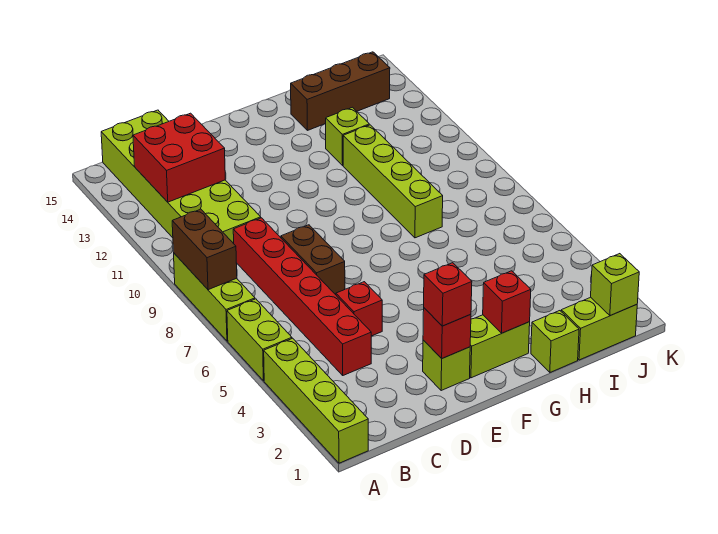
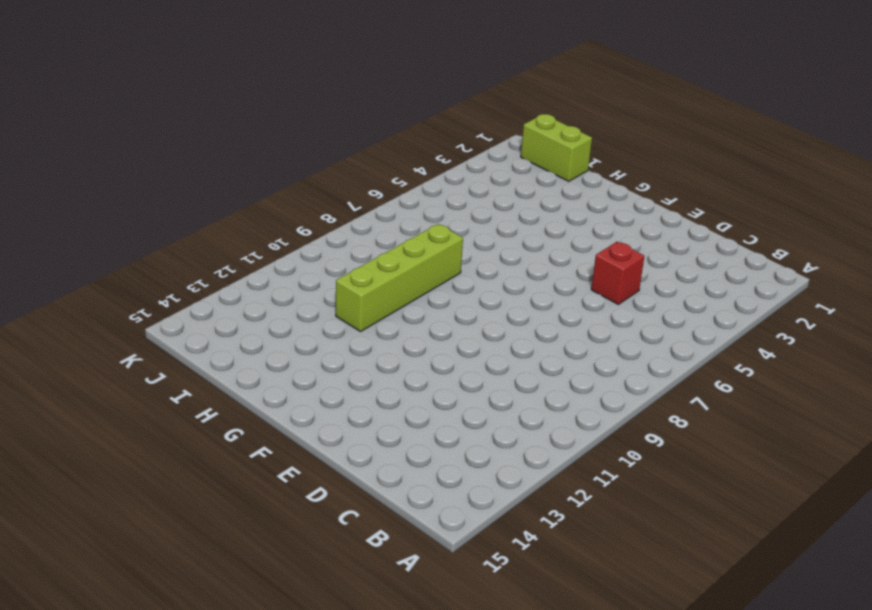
none -> lime brick A1:A4 level 1
none -> lime brick A5:A6 level 1
none -> lime brick A7:A9 level 1

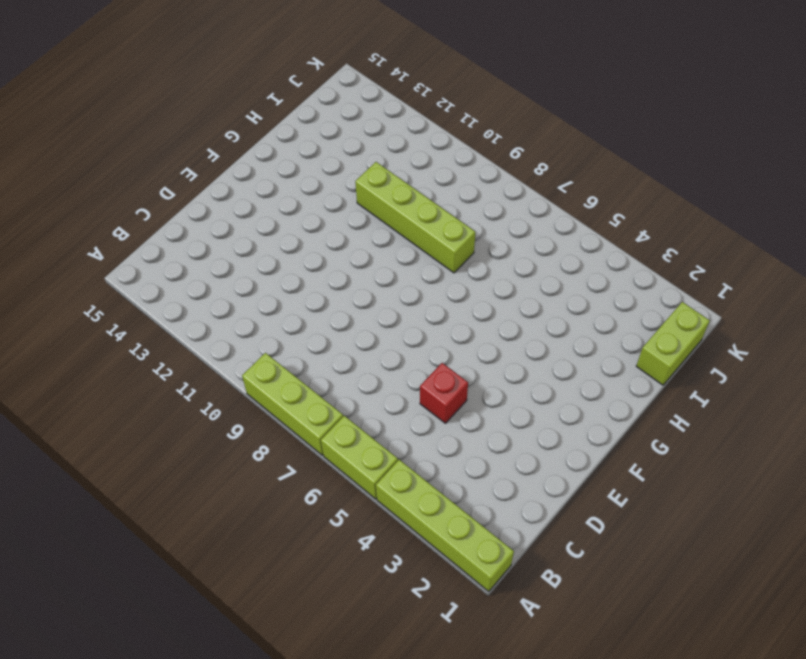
none -> lime brick B10:C15 level 1
none -> red brick C4:C9 level 1
none -> brown brick D7:D8 level 1

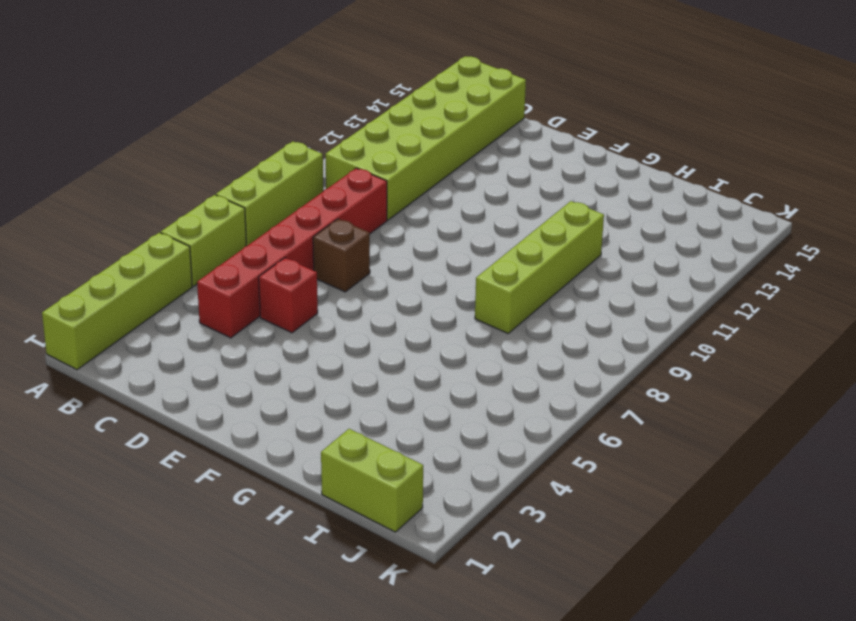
brown brick D7 level 1 -> brown brick D7:D8 level 1
none -> lime brick E2 level 1
none -> lime brick F2:G2 level 1
none -> lime brick H1 level 1

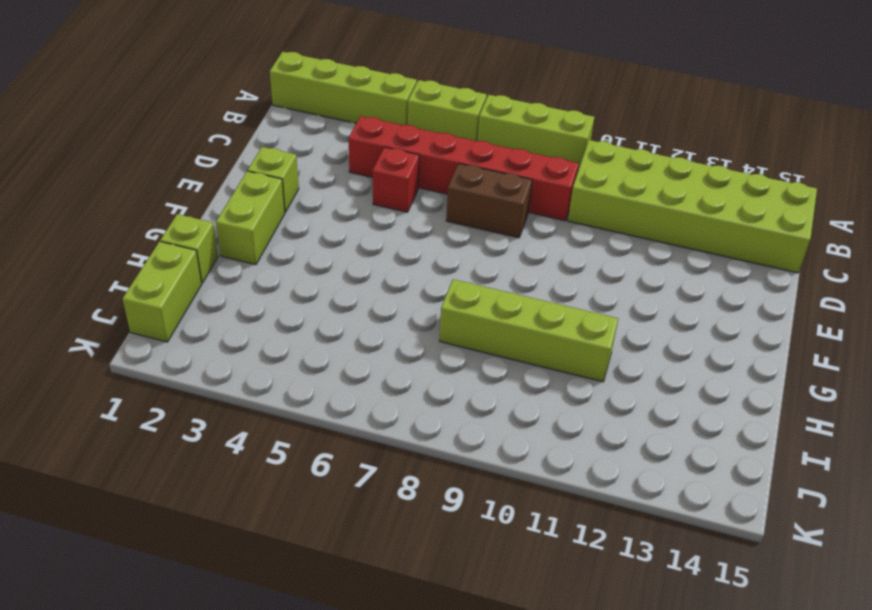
none -> lime brick H12 level 1
none -> brown brick H14:J14 level 1
none -> brown brick A8:A9 level 2

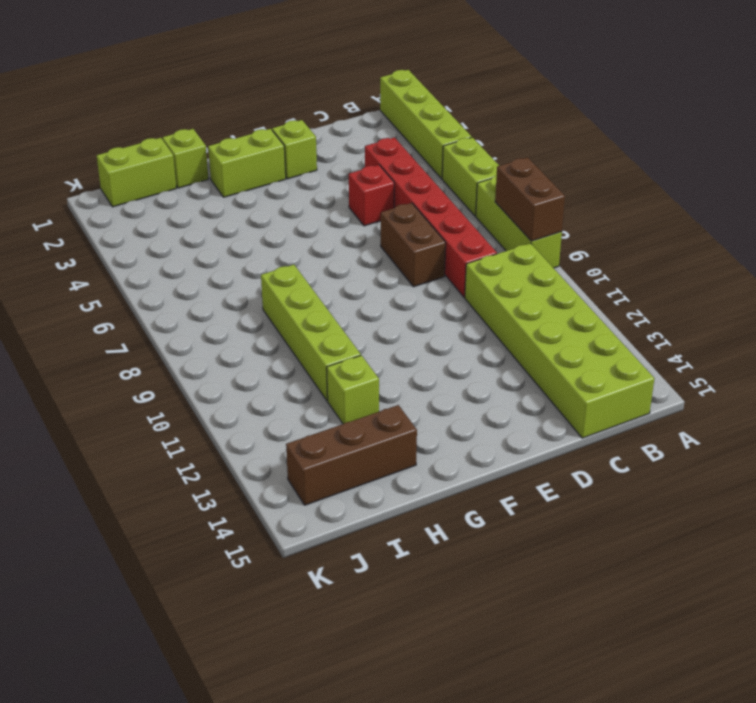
none -> red brick B12:C13 level 2
none -> red brick E2 level 2
none -> red brick G2 level 2

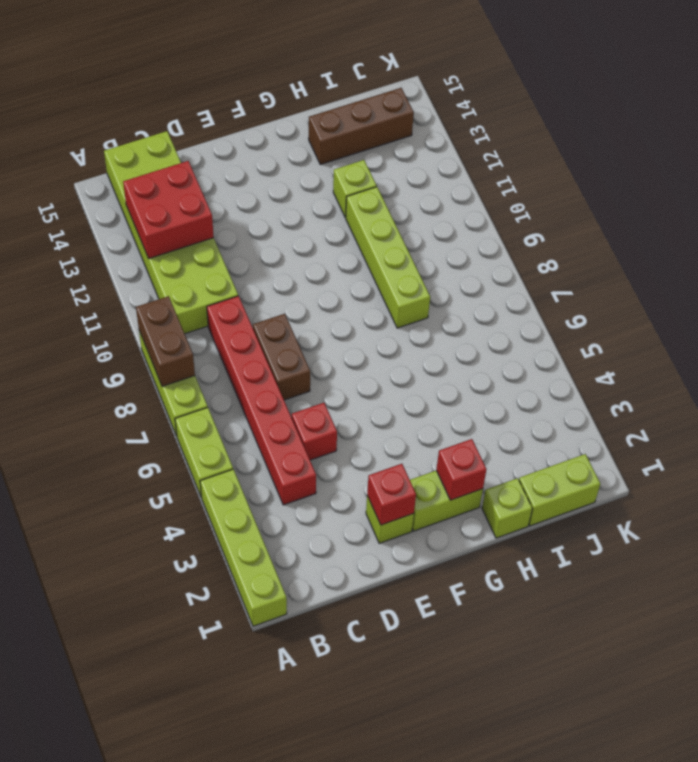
none -> lime brick J1 level 2
none -> red brick E2 level 3

